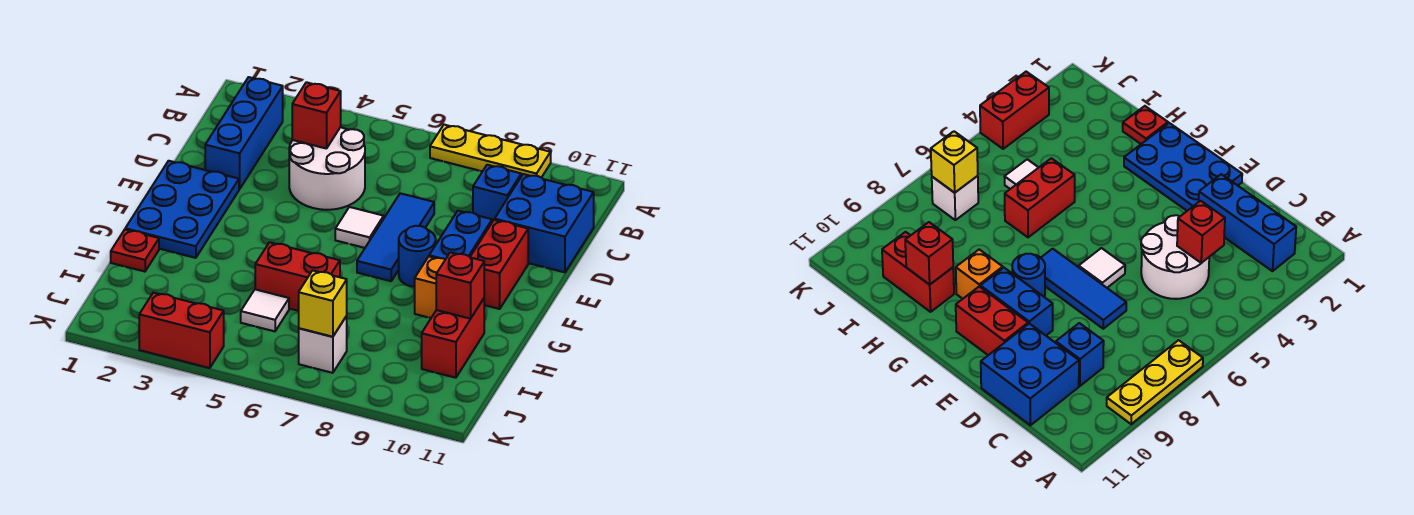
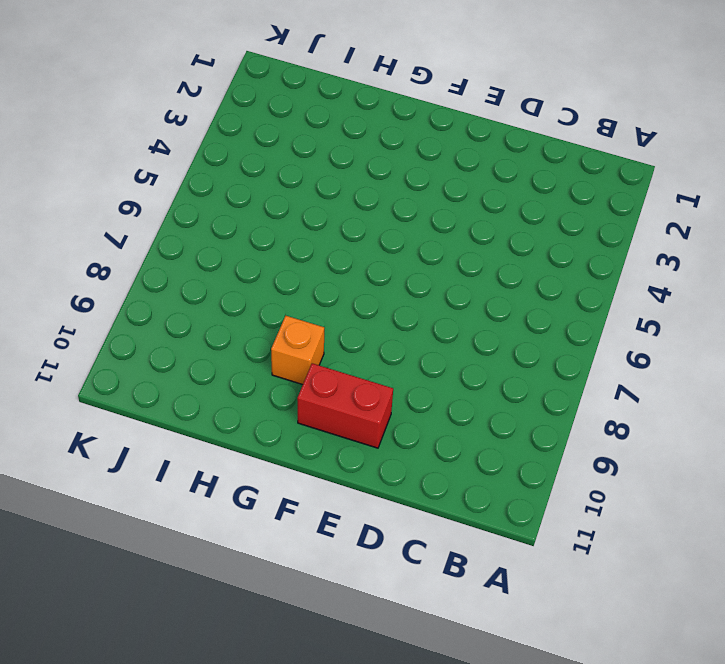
none -> yellow plate A7:A9 level 1
none -> blue brick B2:D2 level 1
none -> white round brick C4:D5 level 1

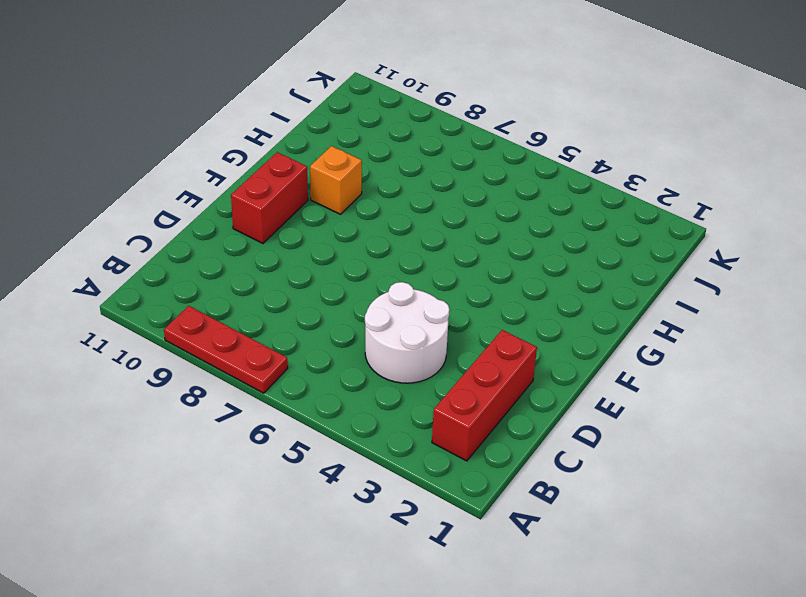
red plate A7:A9 level 1 -> yellow plate A7:A9 level 1
red brick B2:D2 level 1 -> blue brick B2:D2 level 1
none -> blue brick C9 level 1
none -> blue brick C10:D11 level 1
none -> blue tile D7:F7 level 1

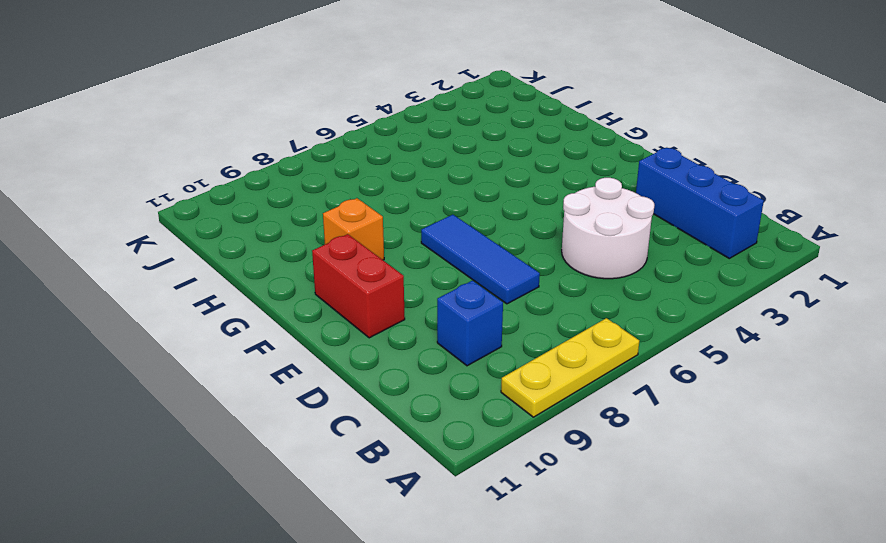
none -> blue brick C10:D11 level 1
none -> blue plate E1:G2 level 1
none -> white tile E6 level 1

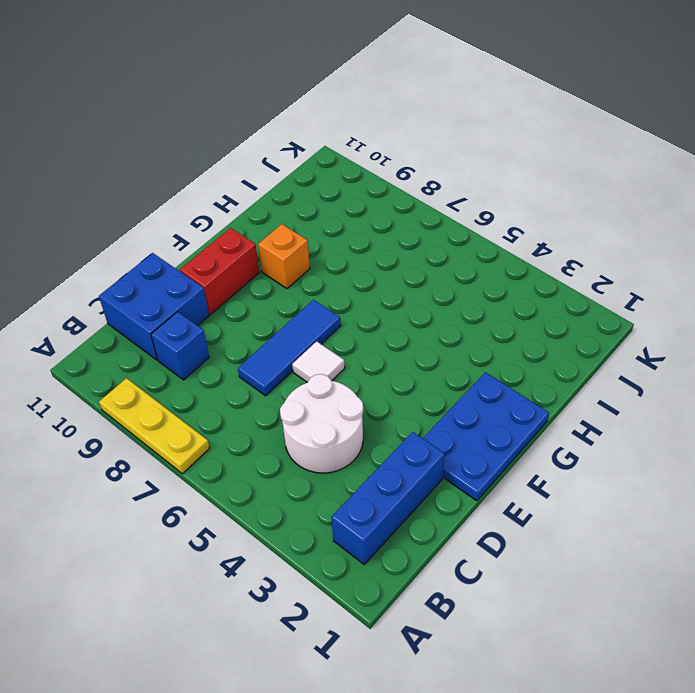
none -> blue brick E9:F9 level 1
none -> blue round brick F8 level 1
none -> red plate H1 level 1

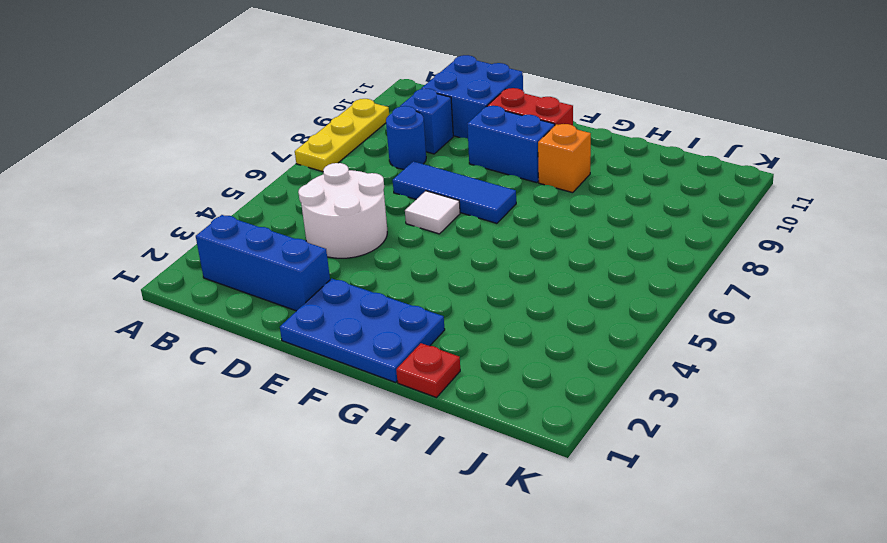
blue round brick C8 level 1 -> blue round brick F8 level 1
none -> red brick H5:H6 level 1
none -> red brick H10:I10 level 1
none -> white tile I5 level 1

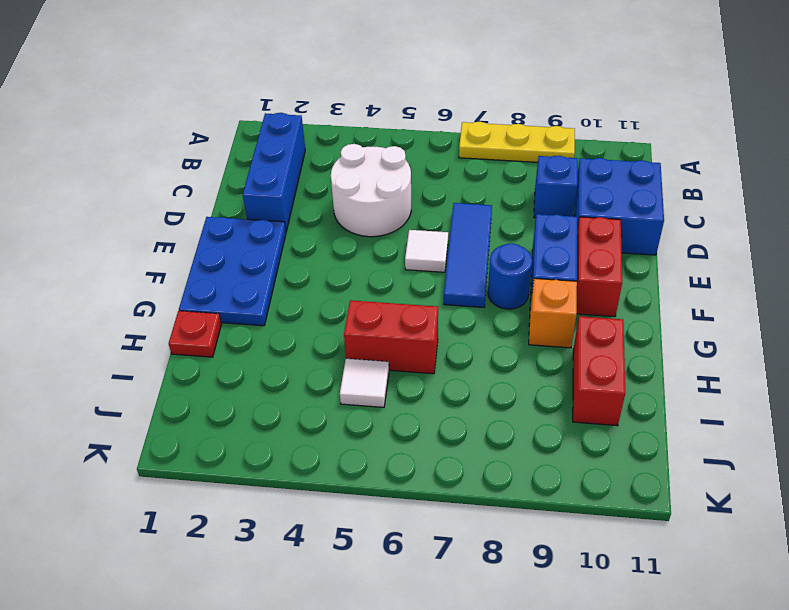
none -> white brick J7 level 1
none -> red brick K3:K4 level 1
none -> red brick C4 level 2

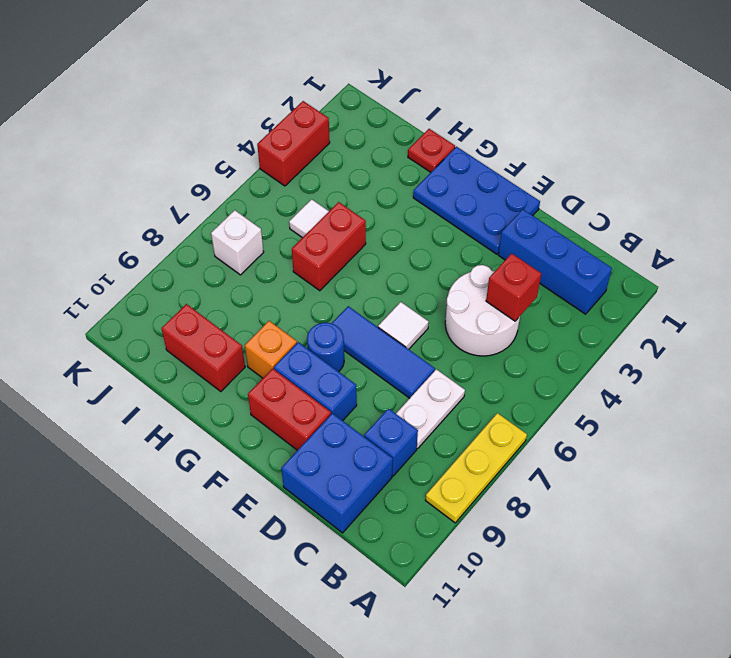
white plate C7:C8 level 1 -> none
none -> red brick H10 level 2
none -> yellow brick J7 level 2

